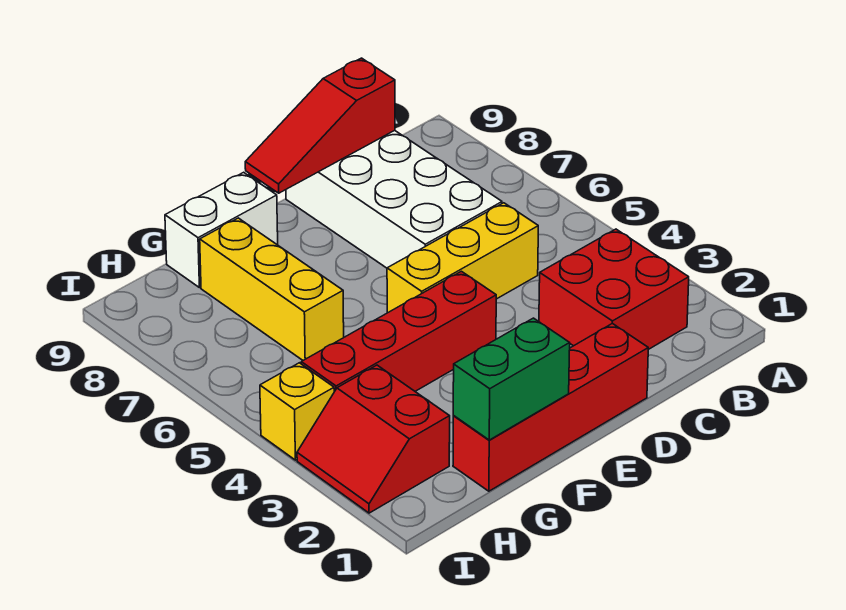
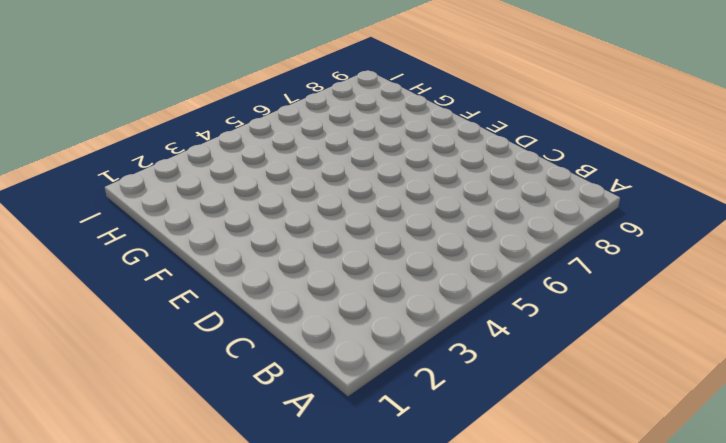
none -> red brick B2:C3 level 1
none -> yellow brick C5:E5 level 1

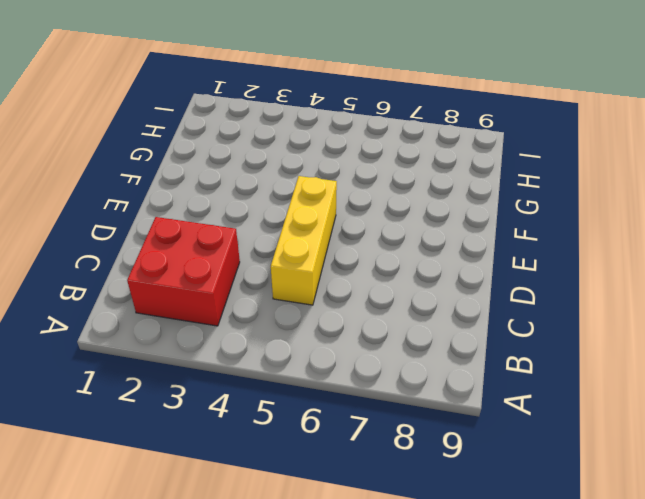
none -> white brick C6:D9 level 1
none -> red brick D1:G1 level 1

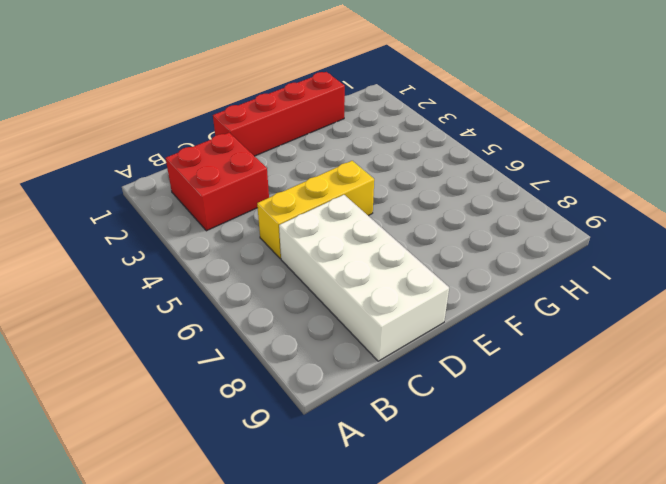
none -> red brick E4:H4 level 1
none -> white brick F9:G9 level 1

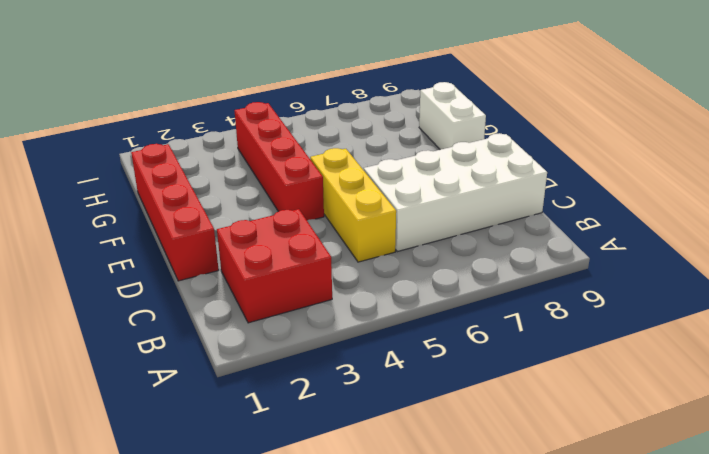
none -> yellow brick G6:G8 level 1
none -> red slope H2:I3 level 1 top H

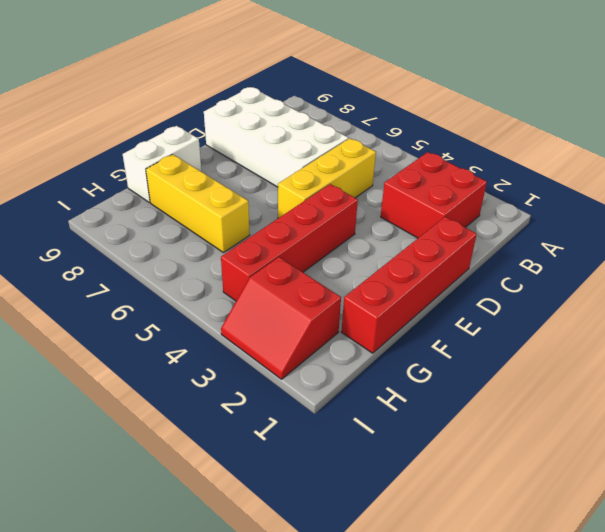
none -> yellow brick I4 level 1
none -> red slope C9:E9 level 2 top C

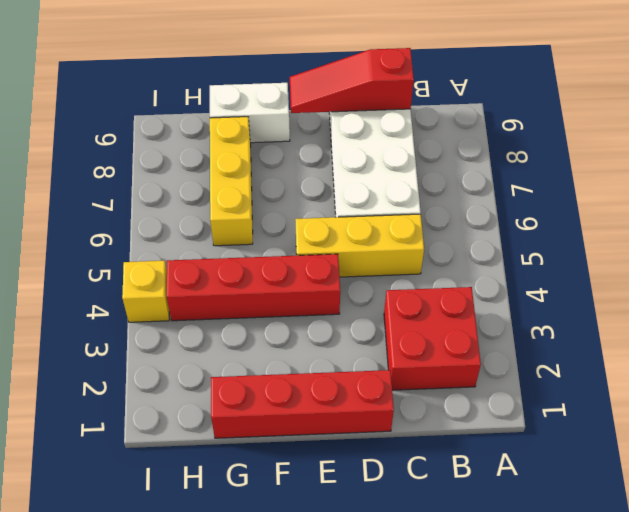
none -> red slope H2:I3 level 1 top H
none -> green brick F1:G1 level 2

